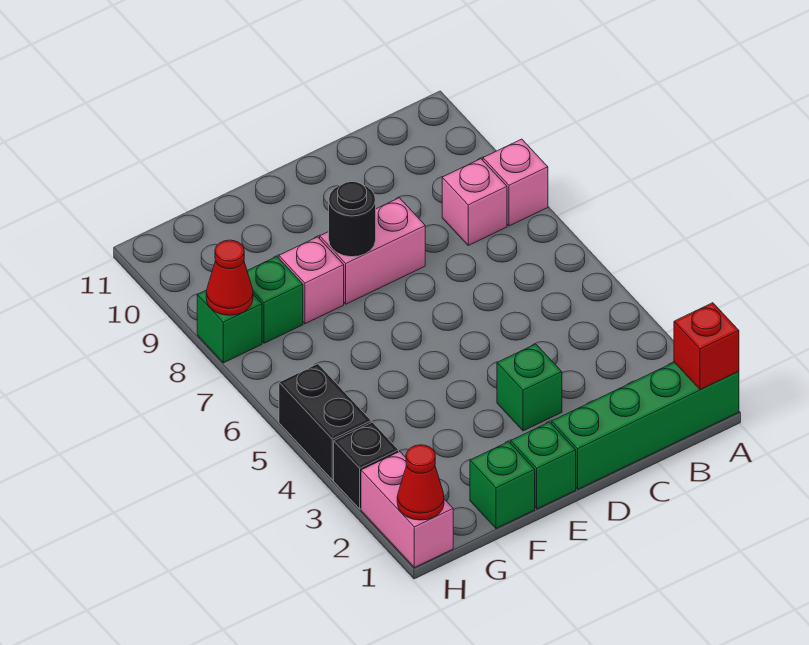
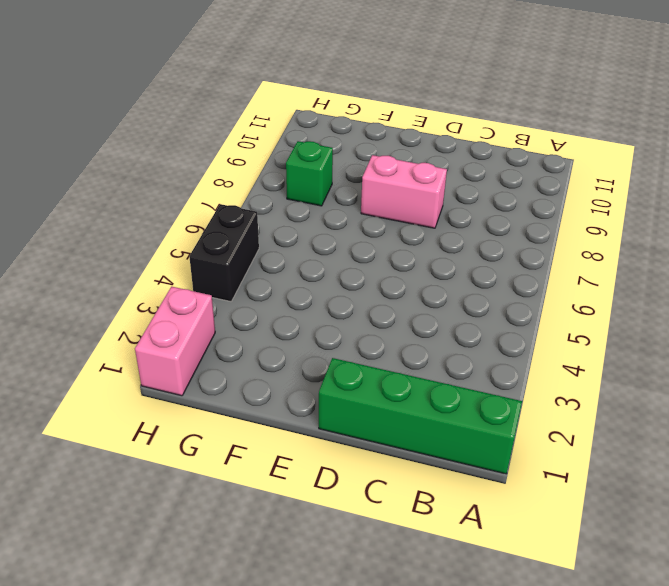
none -> pink brick A8 level 1
none -> pink brick B8 level 1
none -> green brick D3 level 1

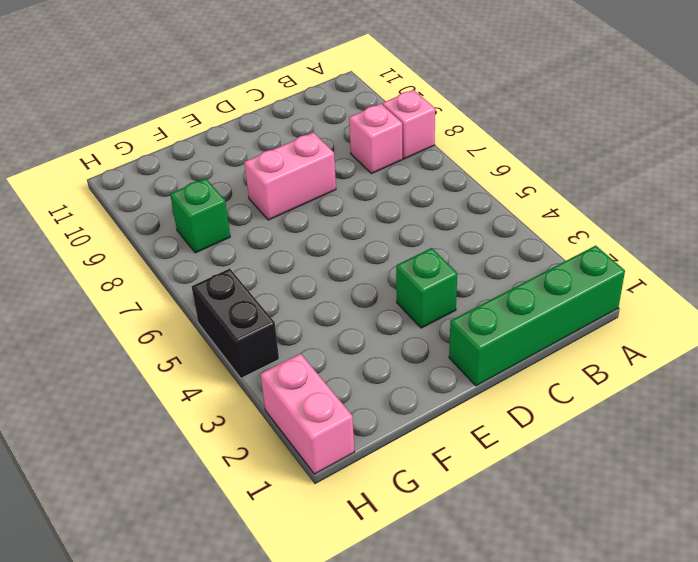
none -> green brick E1 level 1
none -> green brick F1 level 1
none -> pink brick F8 level 1

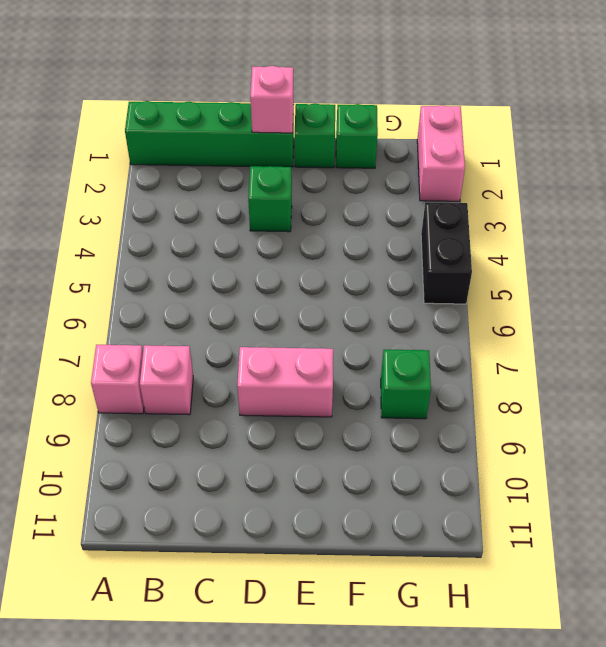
pink brick D1 level 2 -> pink brick F8 level 1
none -> black brick H3 level 1
none -> green brick H8 level 1
none -> red brick A1 level 2

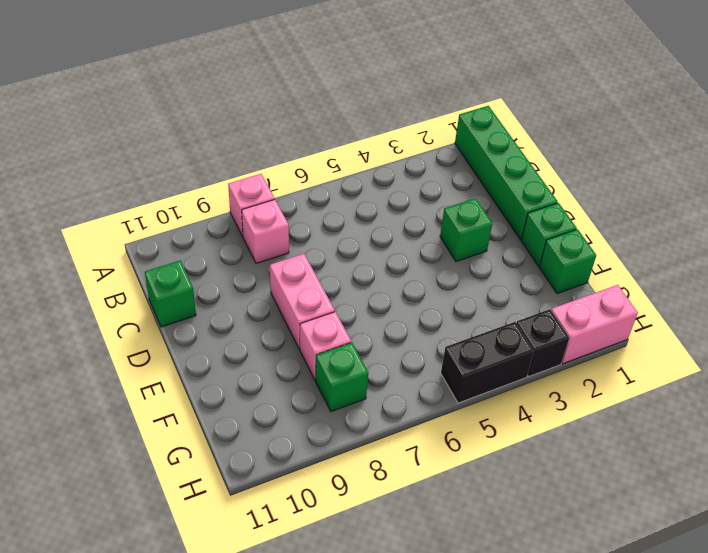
green brick C11 level 1 -> green brick H8 level 1
none -> red brick A1 level 2
none -> black round brick E8 level 2
none -> red cone H1 level 2

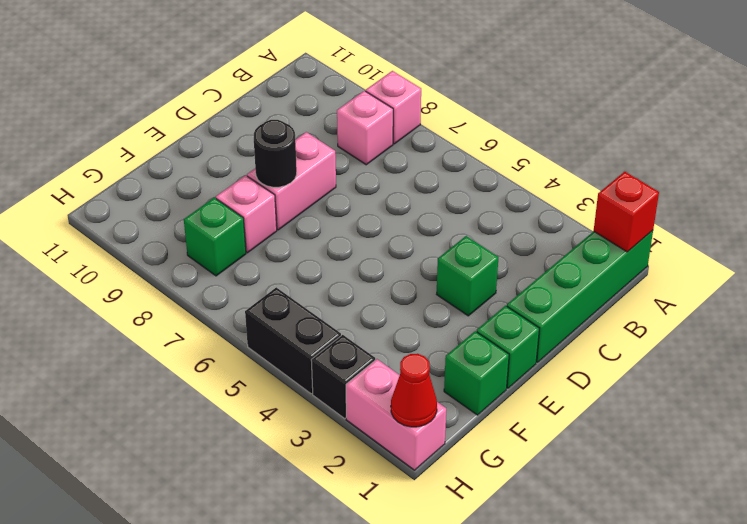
none -> green brick H8 level 1
none -> red cone H8 level 2

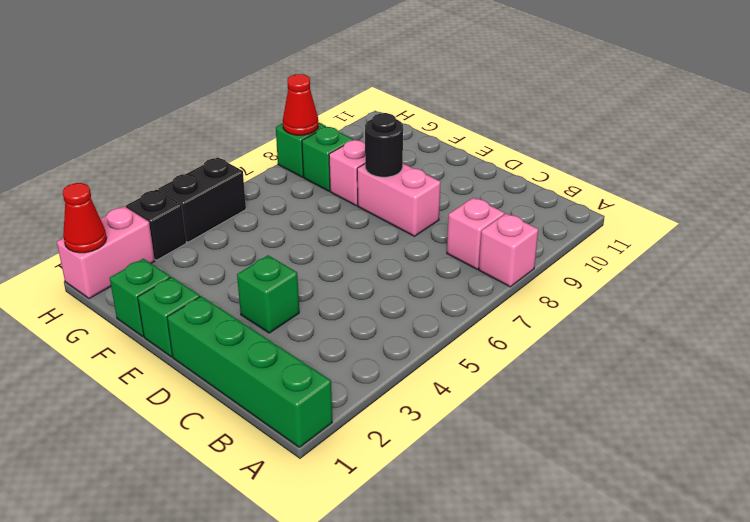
none -> red brick A1 level 2

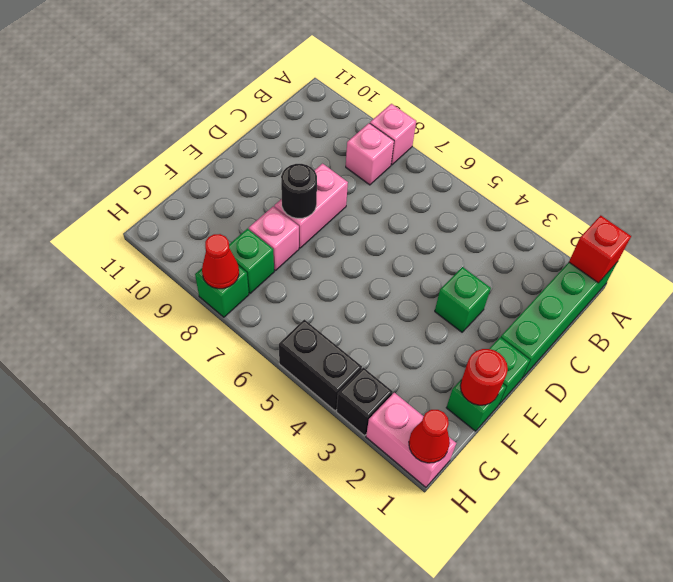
red round brick F1 level 2 -> none

